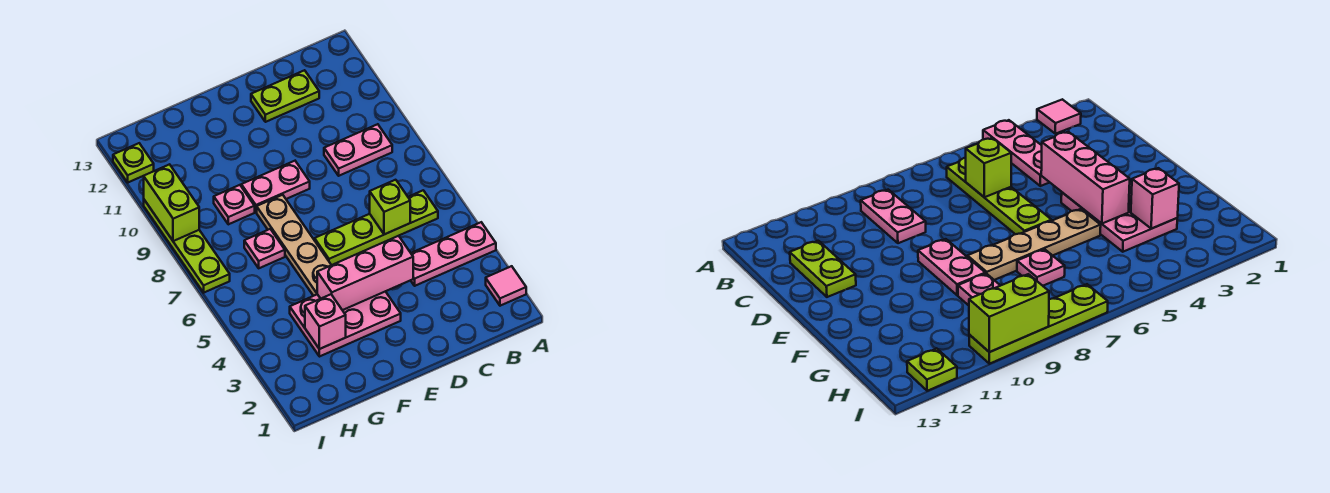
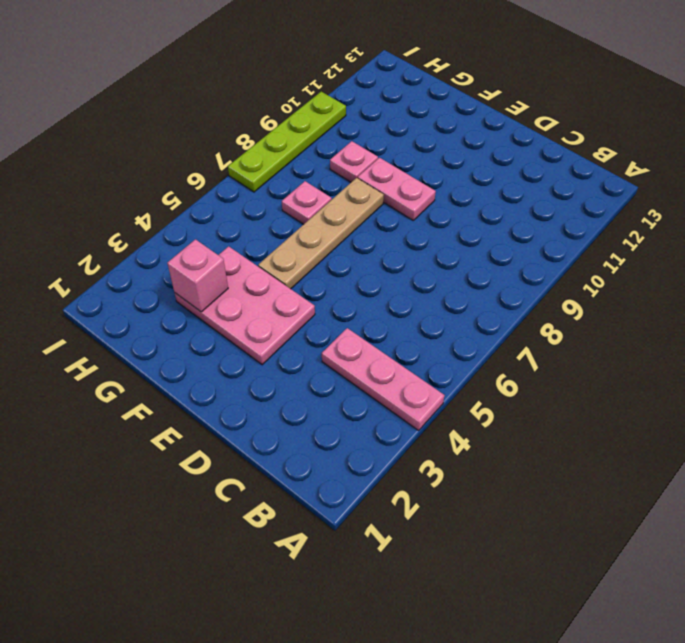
none -> pink tile A2 level 1
none -> lime plate B6:E6 level 1
none -> pink plate B9:C9 level 1

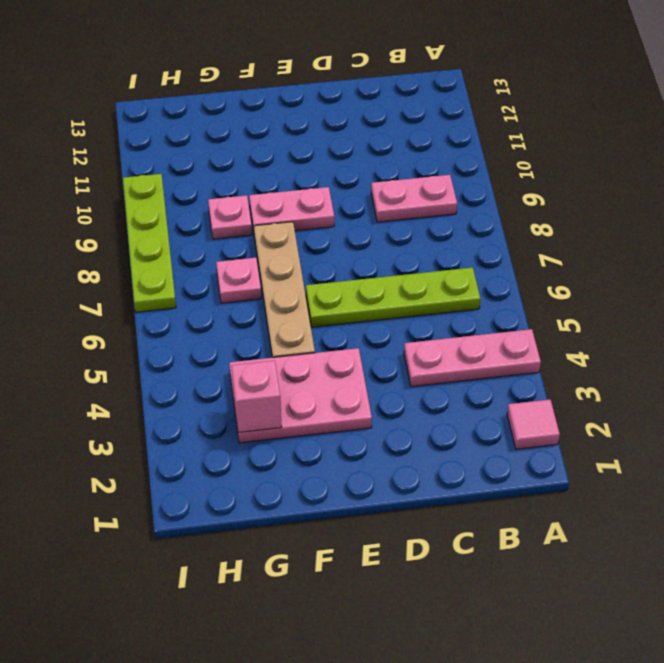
none -> lime plate C12:D12 level 1
none -> lime plate I12 level 1
none -> lime brick C6 level 2

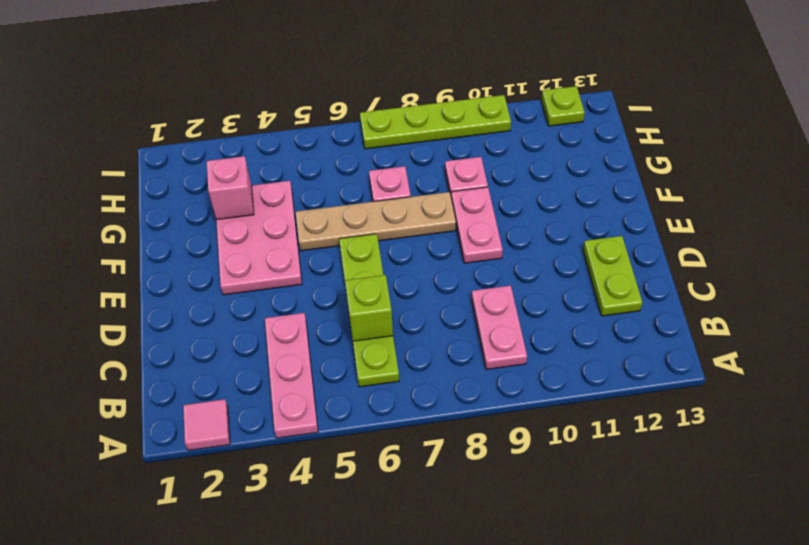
none -> pink brick D4:F4 level 2
none -> lime brick I9:I10 level 2

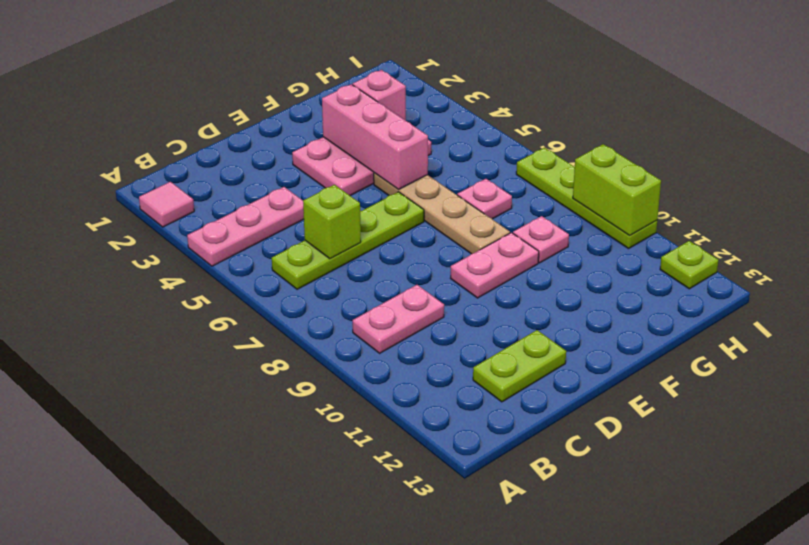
pink brick F3:F5 level 2 -> pink brick D4:F4 level 2

